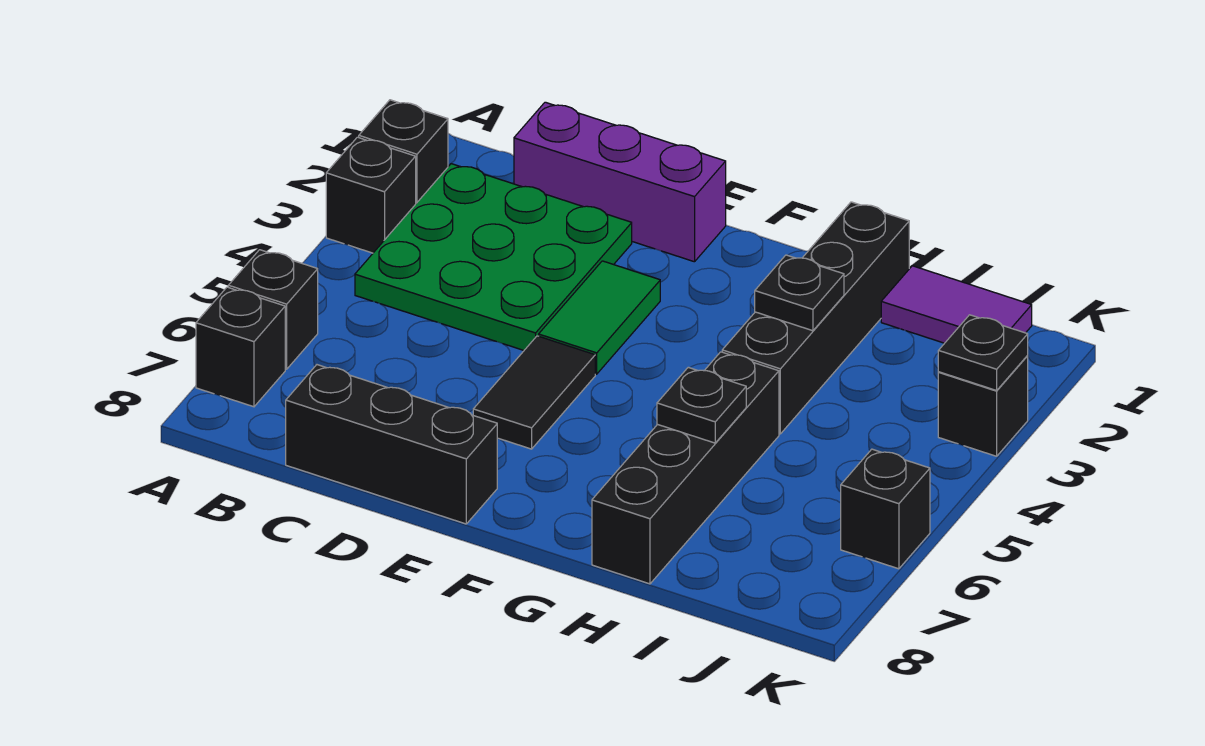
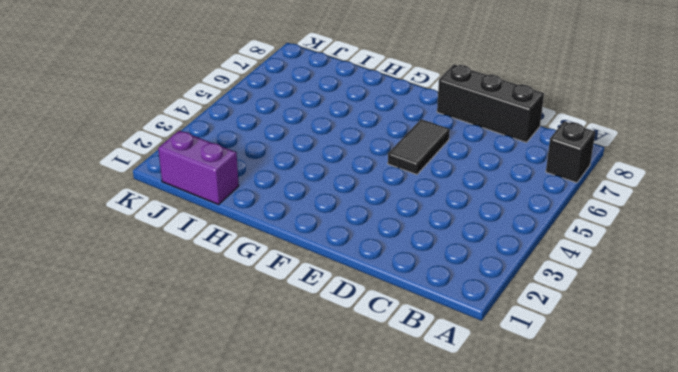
purple brick I1:J1 level 1 -> purple tile I1:J1 level 1
none -> black brick A2 level 1
none -> black brick A3 level 1
none -> black brick A6 level 1

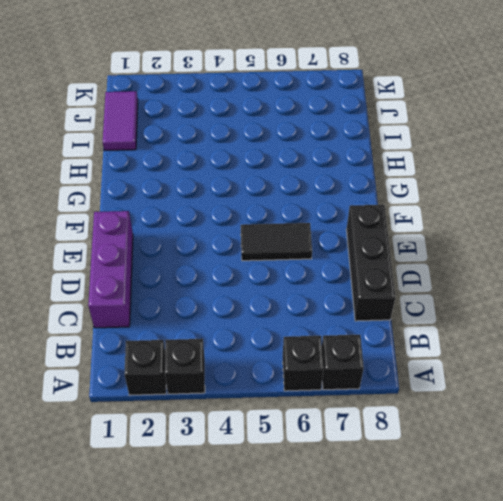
none -> green plate B2:D4 level 1
none -> green tile E3:E4 level 1
none -> black brick H1:H4 level 1

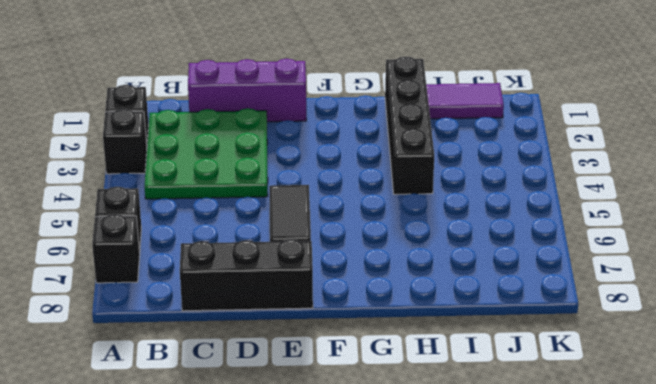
none -> green tile E3:E4 level 1
none -> black brick H5:H8 level 1
none -> black brick K3 level 1

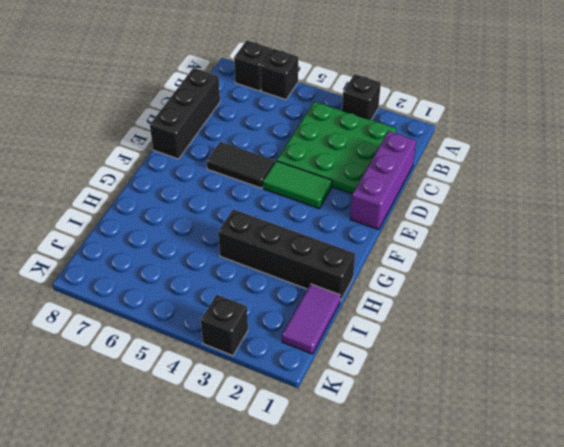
none -> black brick A2 level 1
none -> black brick H5:H8 level 1
none -> black brick K6 level 1

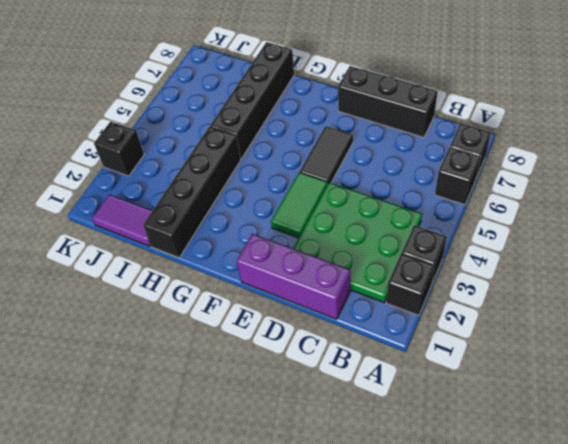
none -> black brick K6 level 1
none -> black plate H3 level 2
none -> black plate H6 level 2

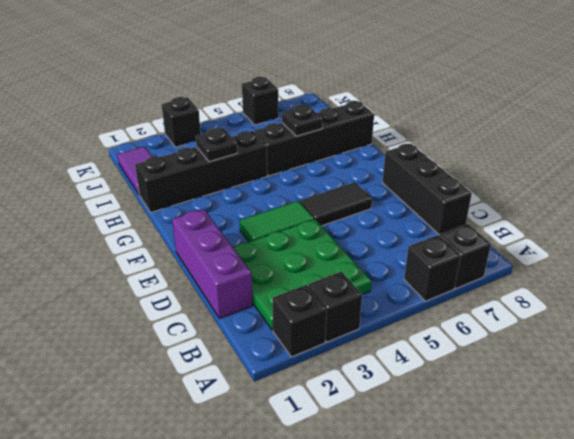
none -> black plate K3 level 2

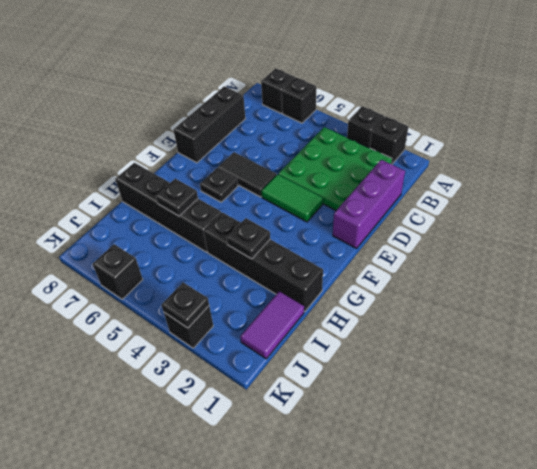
black plate F6 level 1 -> none

